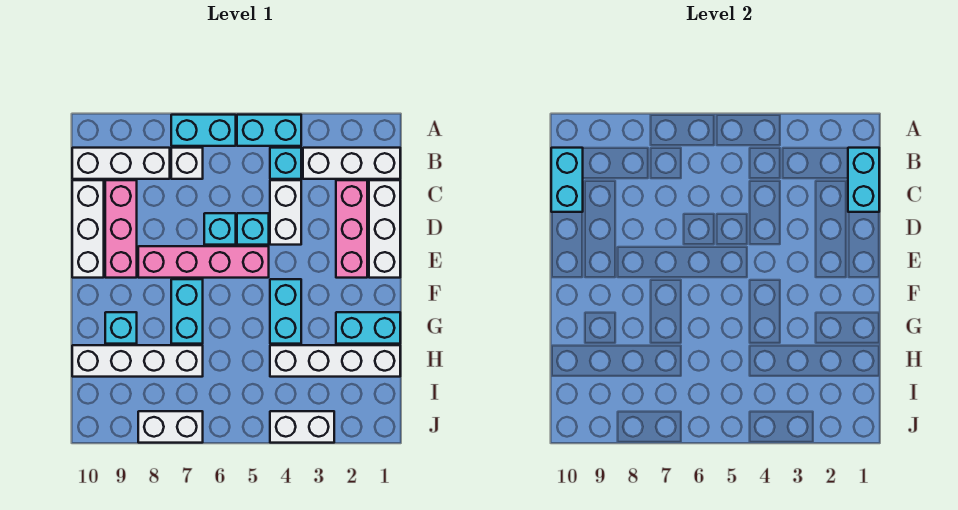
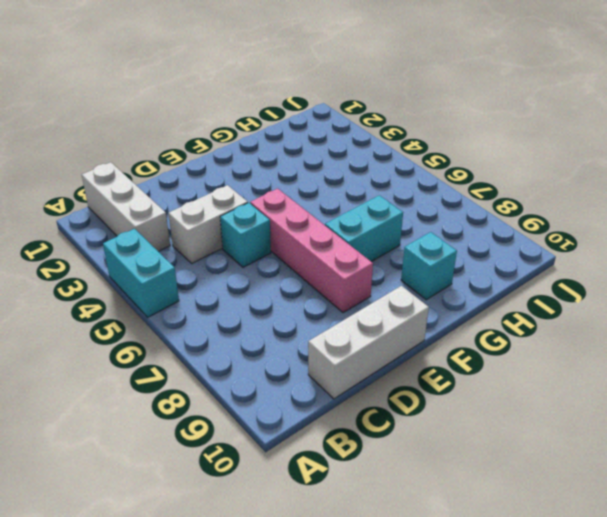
none -> cyan brick A6:A7 level 1
none -> cyan brick B4 level 1
none -> white brick B7 level 1

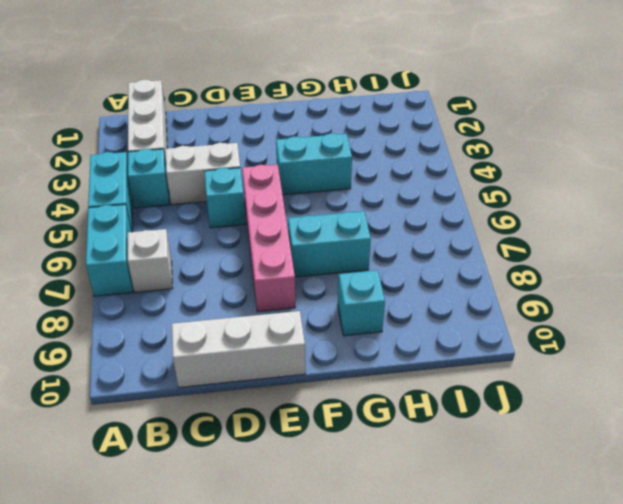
none -> white brick B8:B10 level 1
none -> white brick C1:E1 level 1
none -> pink brick C2:E2 level 1

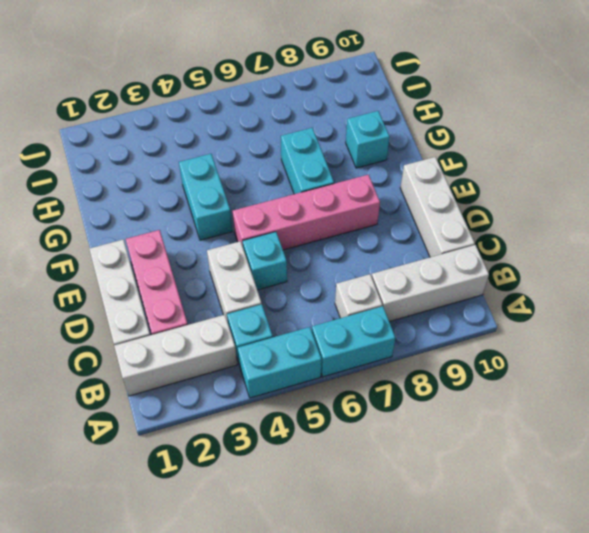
none -> pink brick C9:E9 level 1
none -> cyan brick D6 level 1
none -> cyan brick G1:G2 level 1

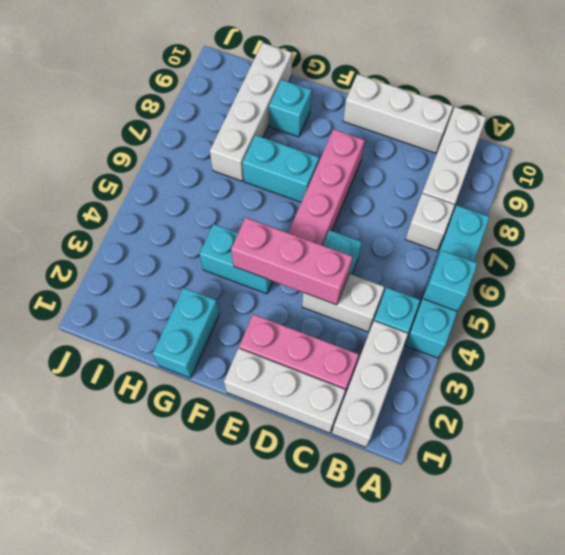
cyan brick A5 level 2 -> cyan brick D6 level 1
pink brick D4:F4 level 2 -> pink brick C9:E9 level 1
none -> white brick H1:H4 level 1
none -> white brick J3:J4 level 1
none -> white brick J7:J8 level 1

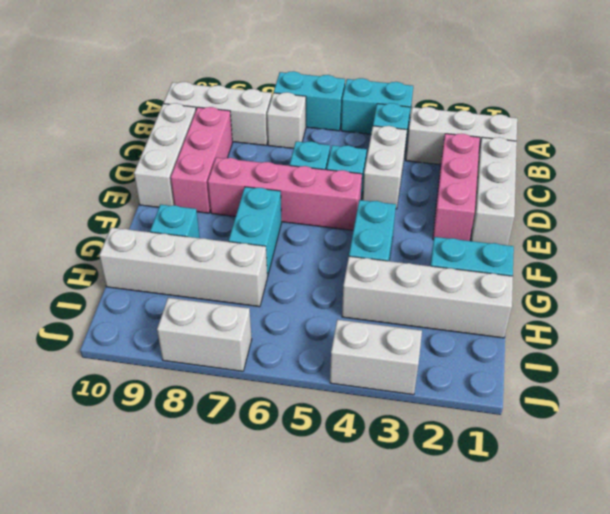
none -> cyan brick B1:C1 level 2
none -> cyan brick B10:C10 level 2

